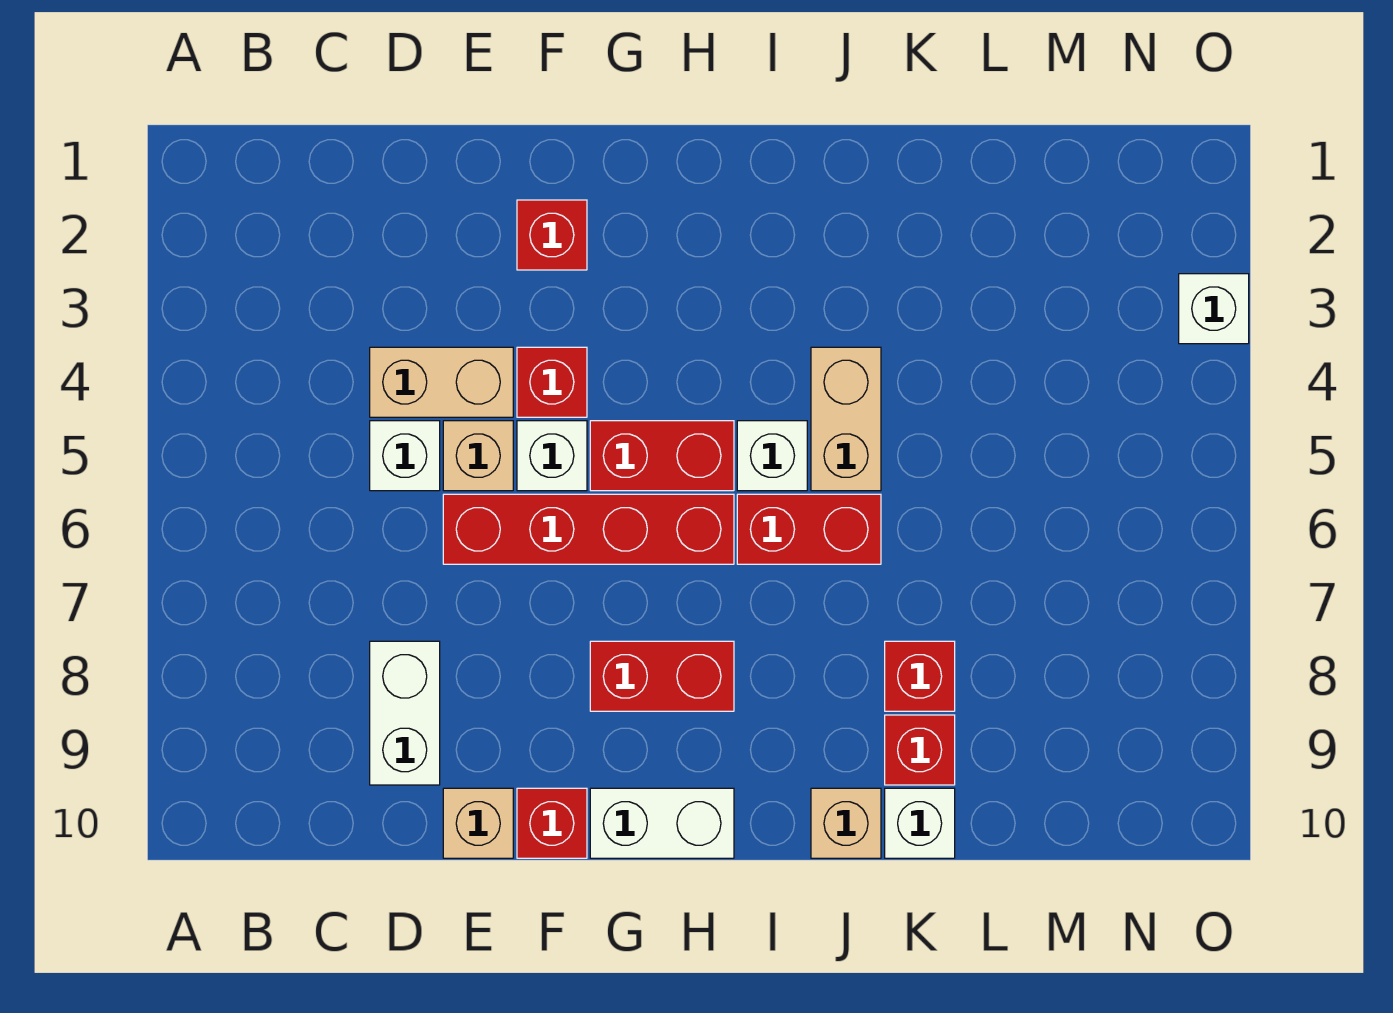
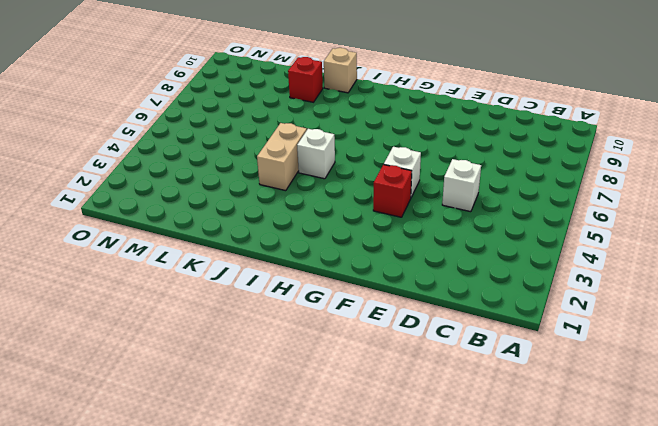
none -> tan brick D4:E4 level 1
none -> white brick D8:D9 level 1
none -> tan brick E5 level 1

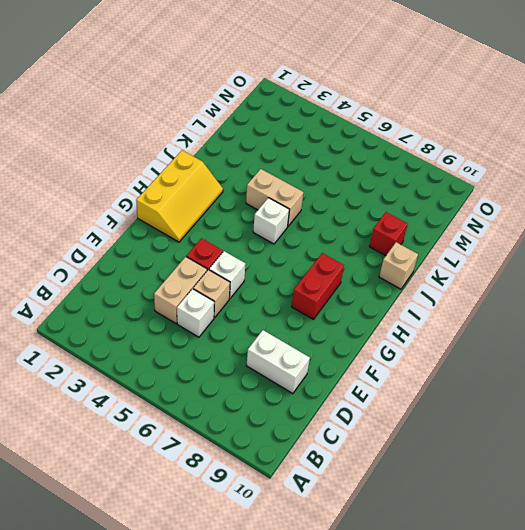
yellow slope G1:I2 level 1 top 1 -> none
none -> red brick E6:H6 level 1
none -> tan brick E10 level 1
none -> red brick F2 level 1

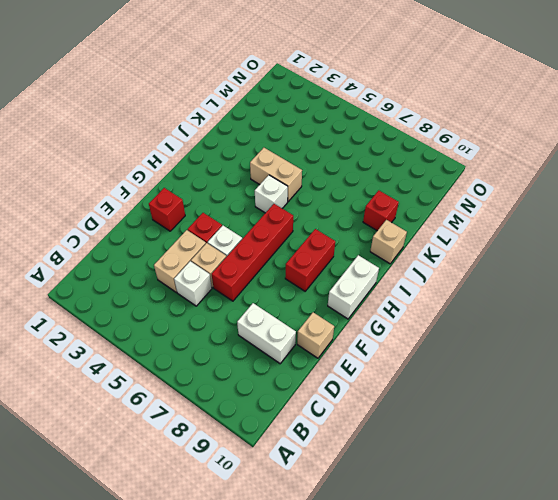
none -> red brick F10 level 1
none -> red brick G5:H5 level 1
none -> red brick I6:J6 level 1

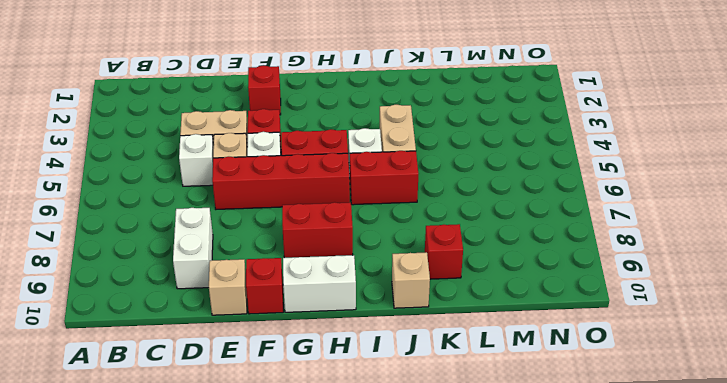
none -> red brick K8 level 1
none -> white brick K10 level 1
none -> white brick O3 level 1

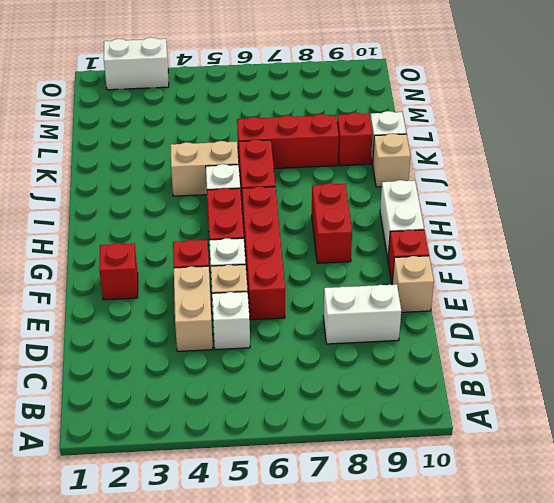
red brick K6:K8 level 1 -> red brick K8 level 1
white brick O2:O3 level 1 -> white brick O3 level 1

